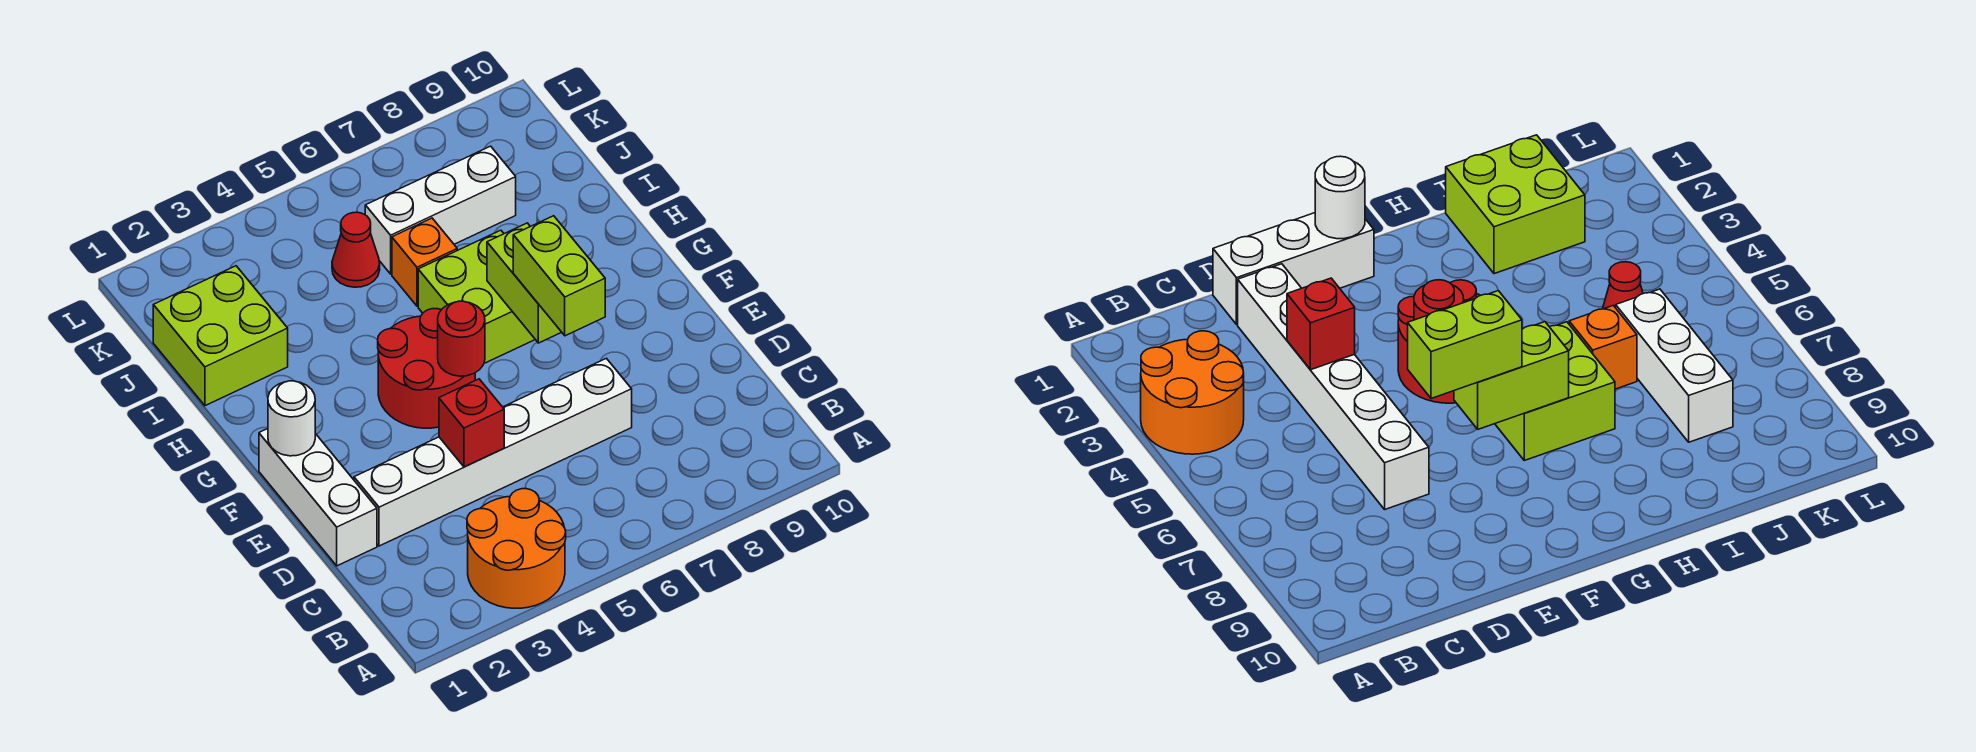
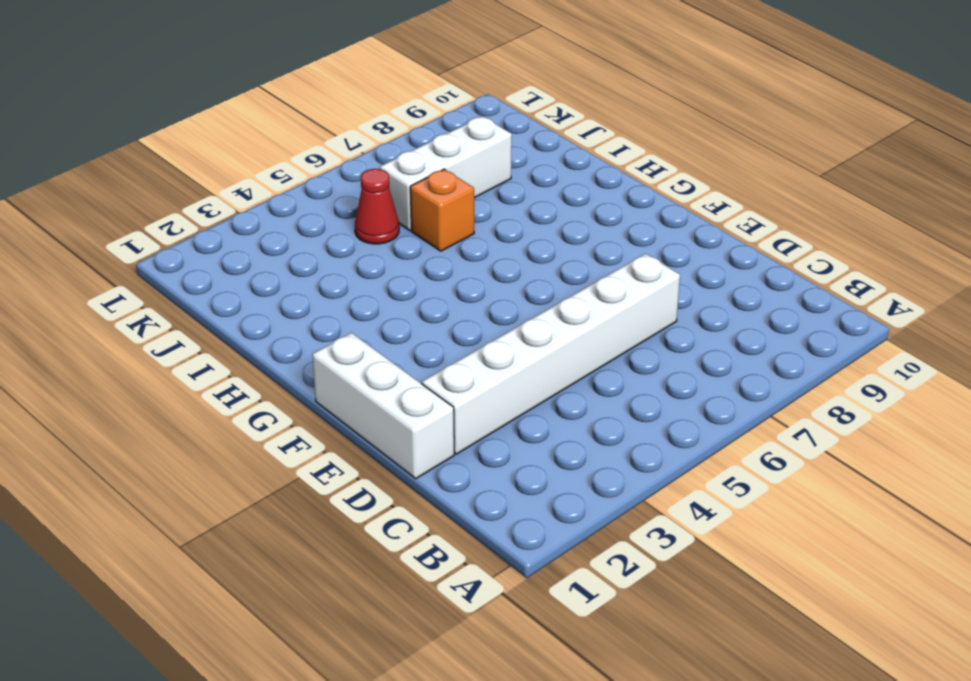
none -> orange round brick A3:B4 level 1
none -> red round brick F4:G5 level 1
none -> lime brick G6:H7 level 1

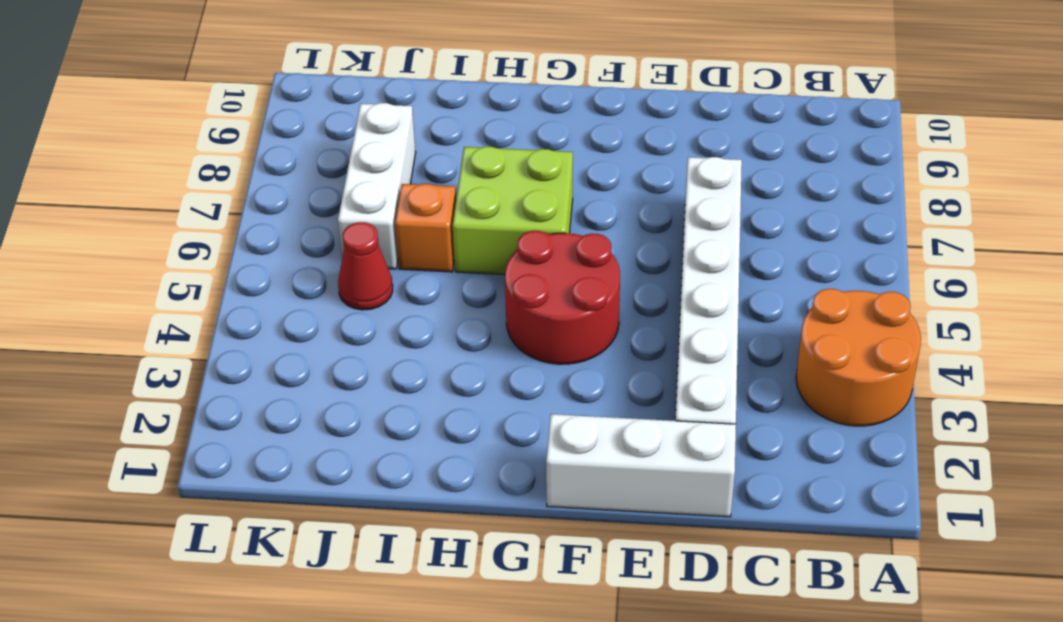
none -> lime brick I1:J2 level 1
none -> red brick D4 level 2
none -> white round brick F1 level 2

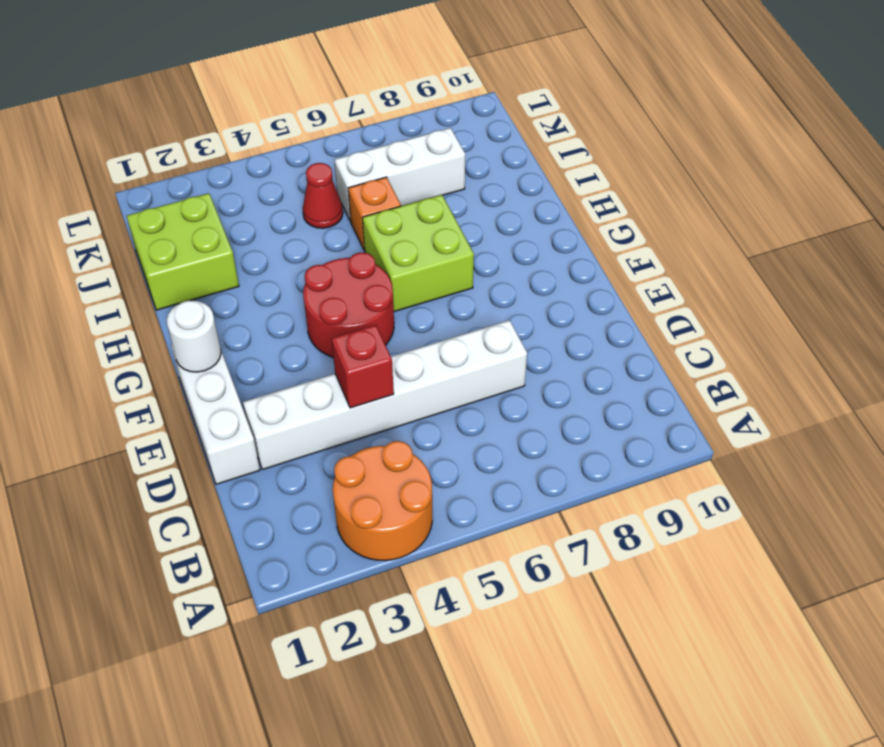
none -> red round brick F5 level 2
none -> lime brick F7:G7 level 2
none -> lime brick E7:F7 level 3

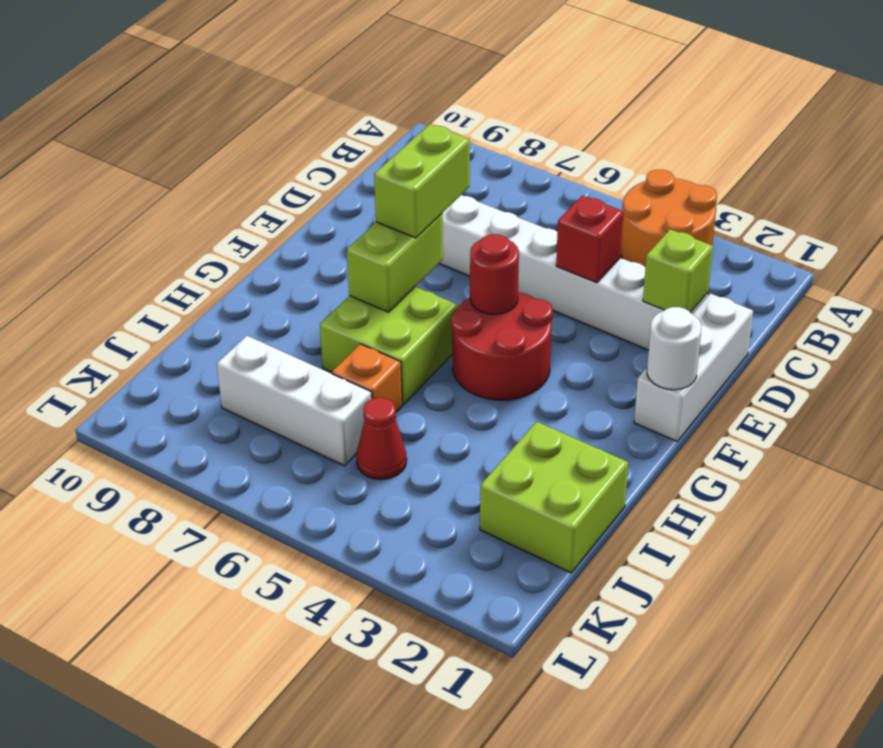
lime brick D2 level 2 -> none

